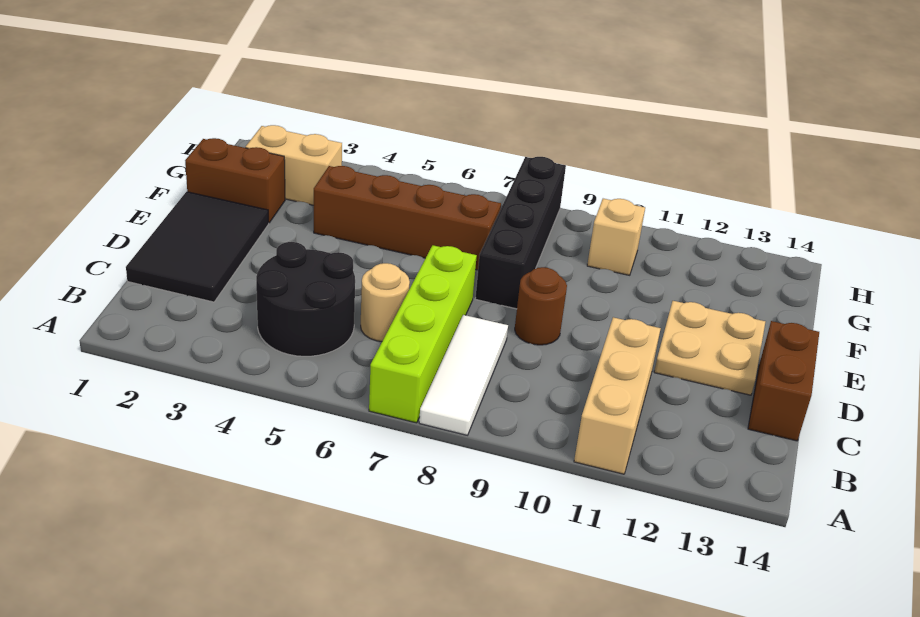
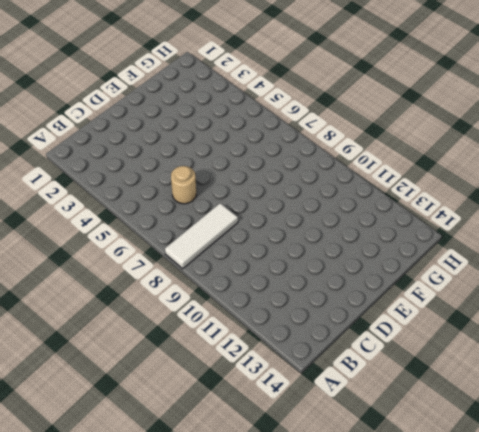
none -> lime brick A7:D7 level 1
none -> tan brick A11:C11 level 1
none -> black round brick B4:C5 level 1

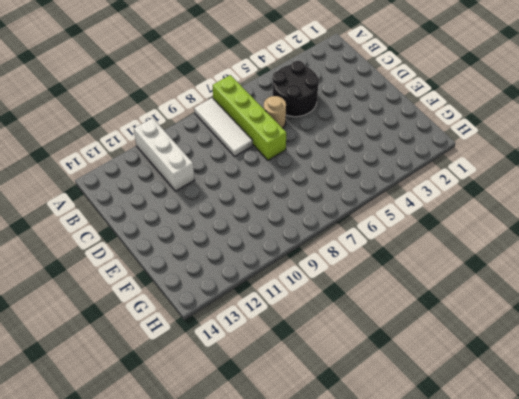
white brick A11:C11 level 1 -> tan brick A11:C11 level 1
none -> black tile C1:E2 level 1
none -> brown brick C14:D14 level 1
none -> brown round brick D9 level 1

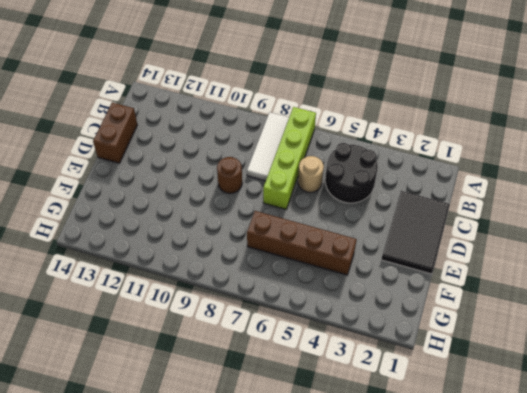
none -> tan brick A11:C11 level 1
none -> tan plate D12:E13 level 1
none -> black brick E8:H8 level 1

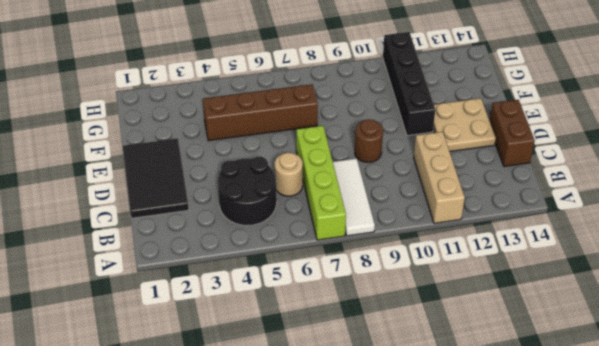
black brick E11:H11 level 1 -> black brick E8:H8 level 1
none -> brown brick F1:F2 level 1
none -> tan brick G2:G3 level 1
none -> tan brick G10 level 1

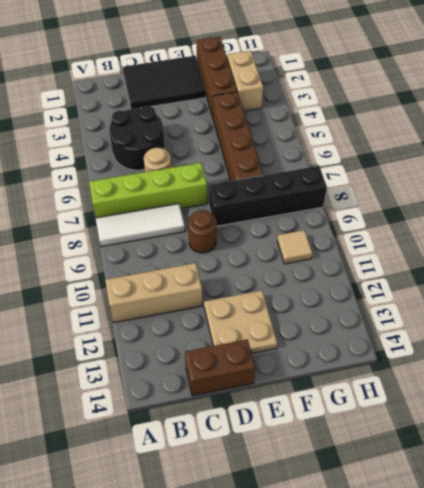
brown brick F1:F3 level 1 -> brown brick F1:F2 level 1
tan tile G10 level 1 -> tan brick G10 level 1

